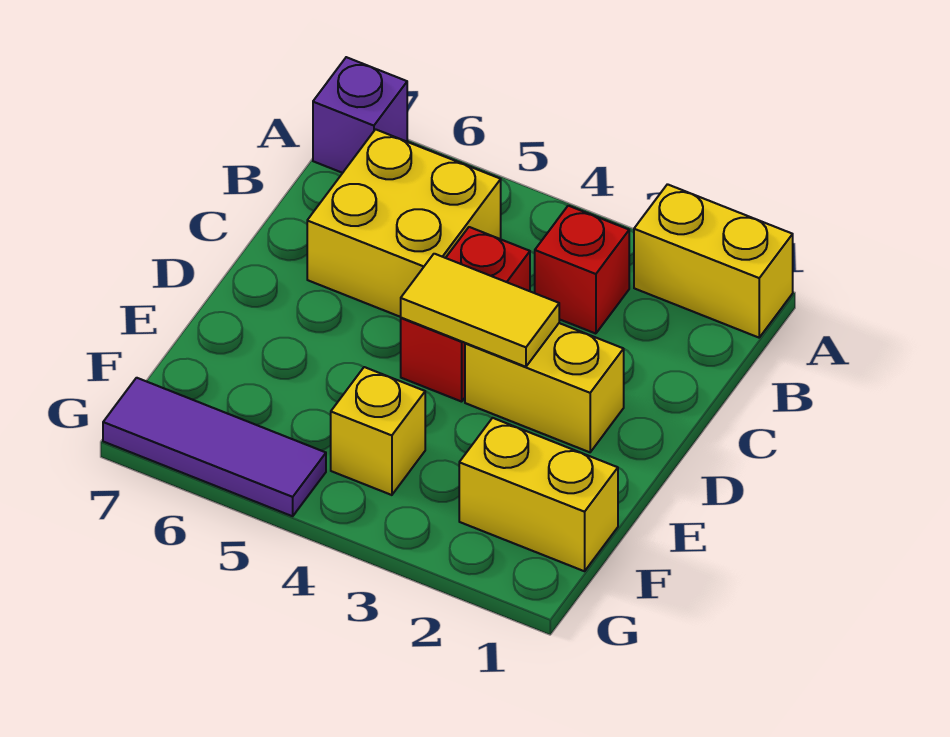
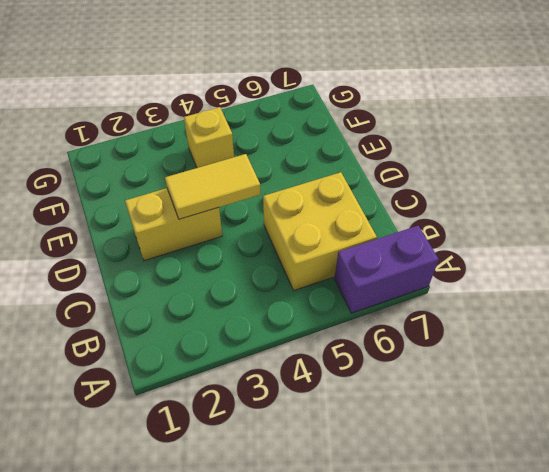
purple brick A6:A7 level 1 -> purple brick A7 level 1
none -> yellow brick A1:A2 level 1
none -> red brick B3 level 1

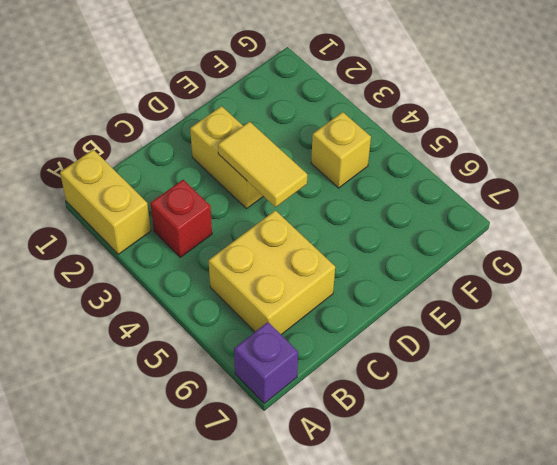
none -> red brick C4:D4 level 1
none -> yellow brick F1:F2 level 1

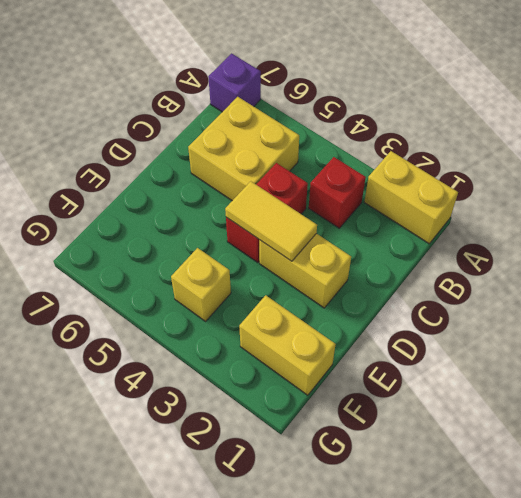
none -> purple tile G5:G7 level 1

